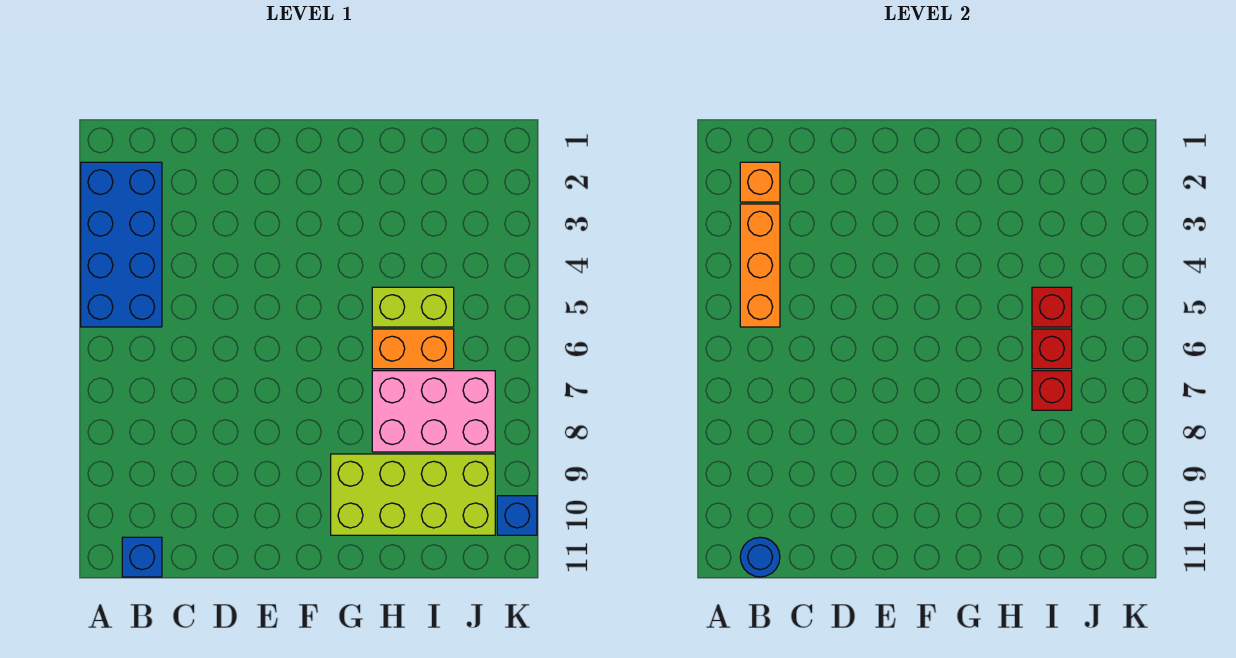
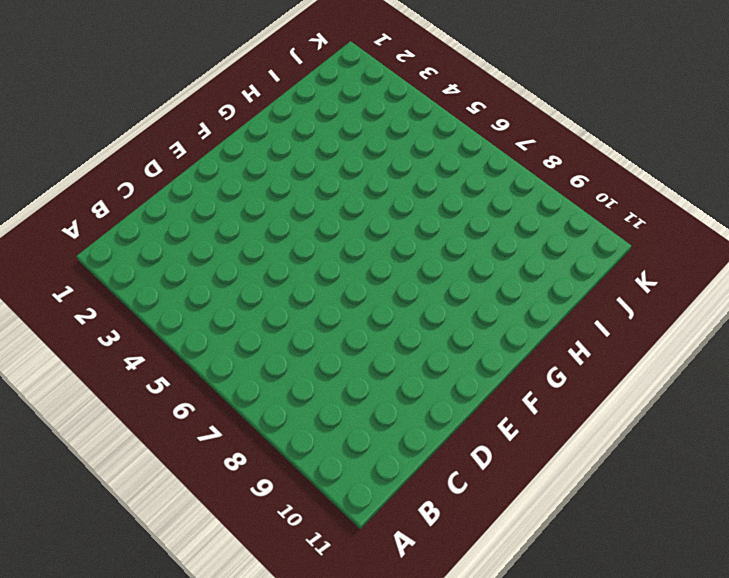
none -> blue brick A2:B5 level 1
none -> blue brick B11 level 1
none -> lime brick G9:J10 level 1

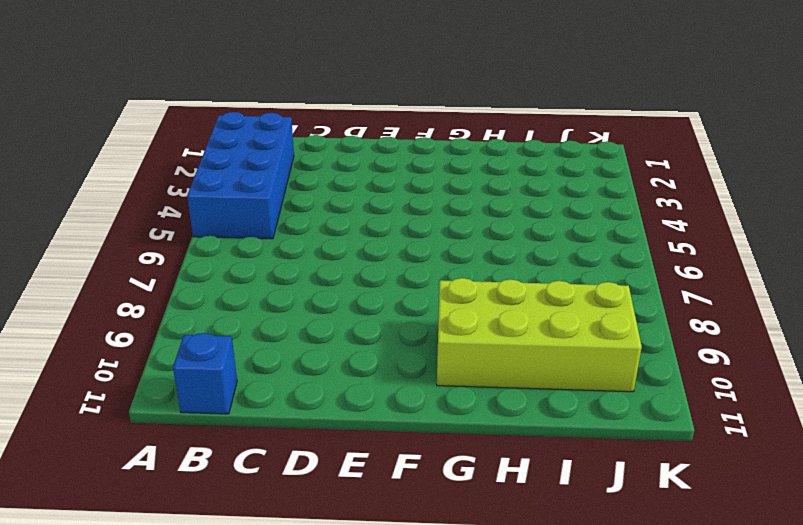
none -> lime brick H5:I5 level 1
none -> orange brick H6:I6 level 1
none -> pink brick H7:J8 level 1

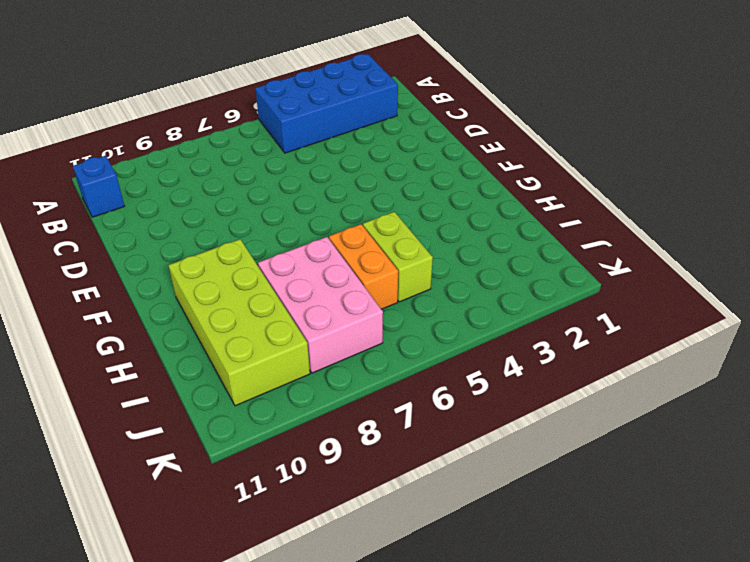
none -> blue brick K10 level 1
none -> orange brick B2 level 2
none -> orange brick B3:B5 level 2

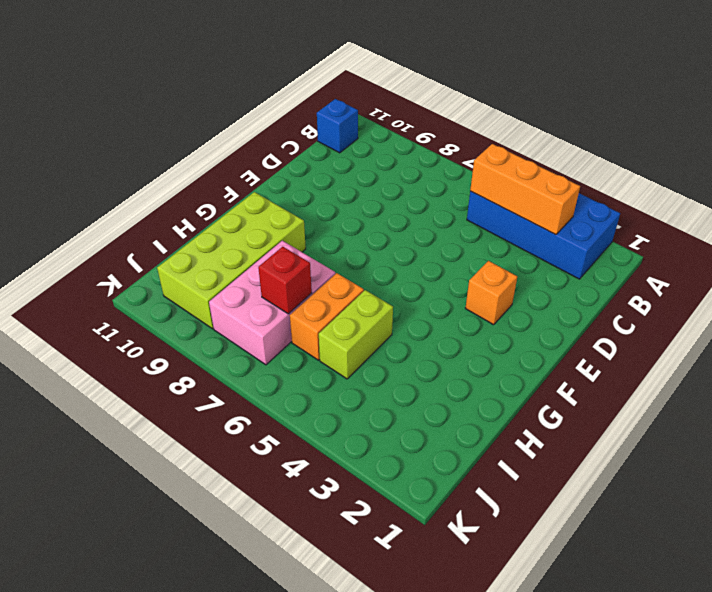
orange brick E3 level 1 -> orange brick B2 level 2
none -> blue brick K10 level 1
none -> blue round brick B11 level 2
none -> red brick I5 level 2

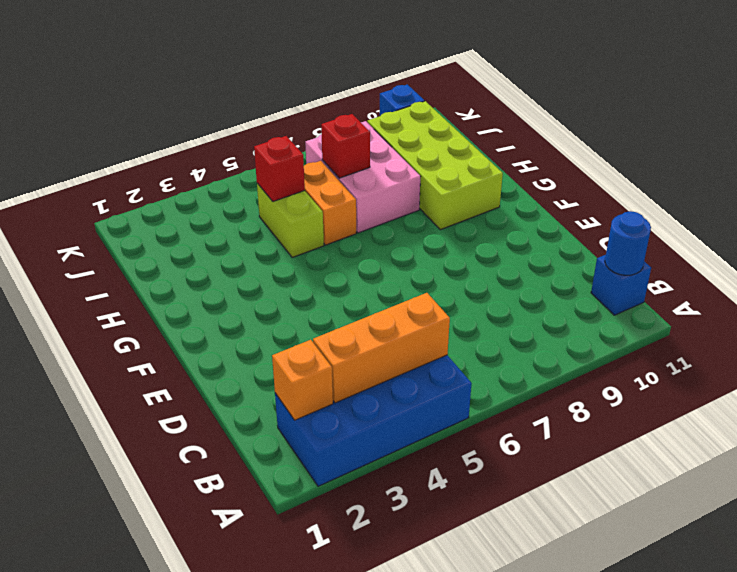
none -> red brick I6 level 2

